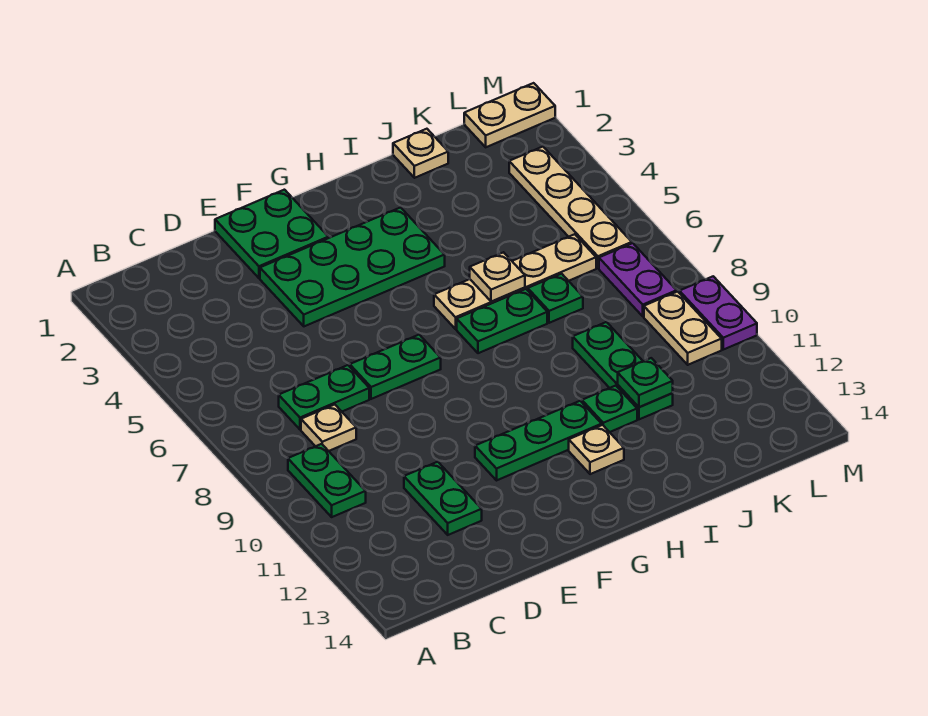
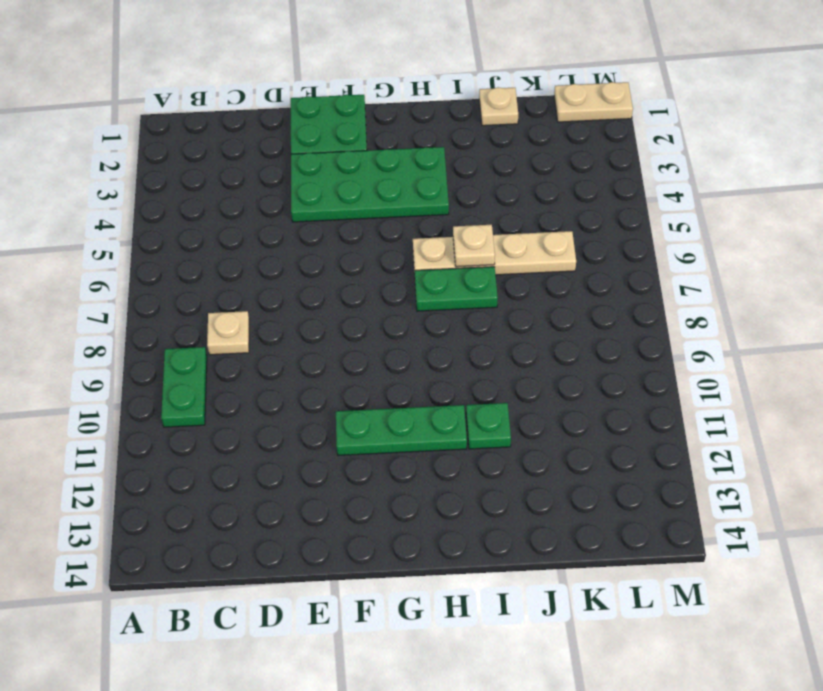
none -> green plate C7:D7 level 1
none -> green plate D11:D12 level 1
none -> green plate E7:F7 level 1

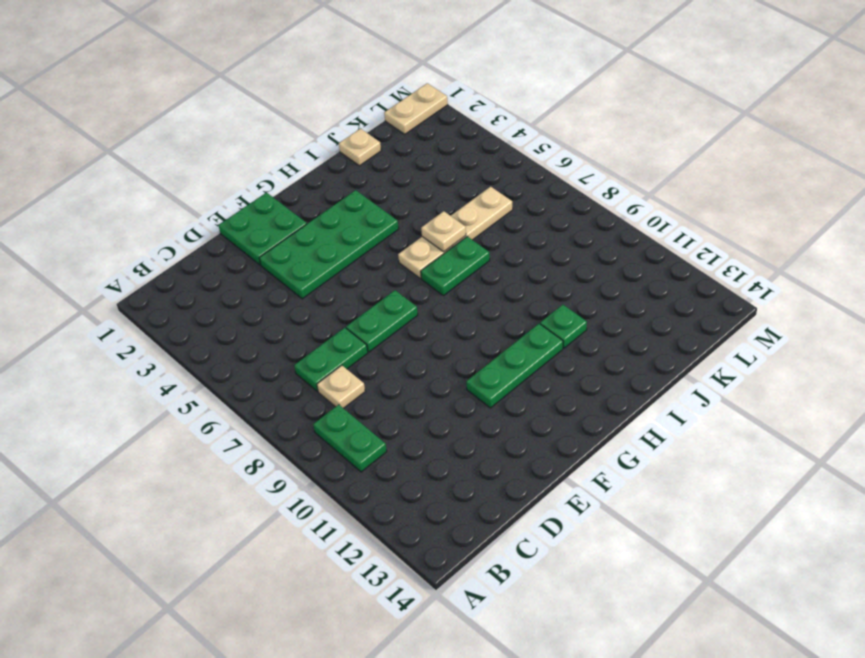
none -> green plate D11:D12 level 1
none -> tan plate H12 level 1
none -> green plate J7 level 1

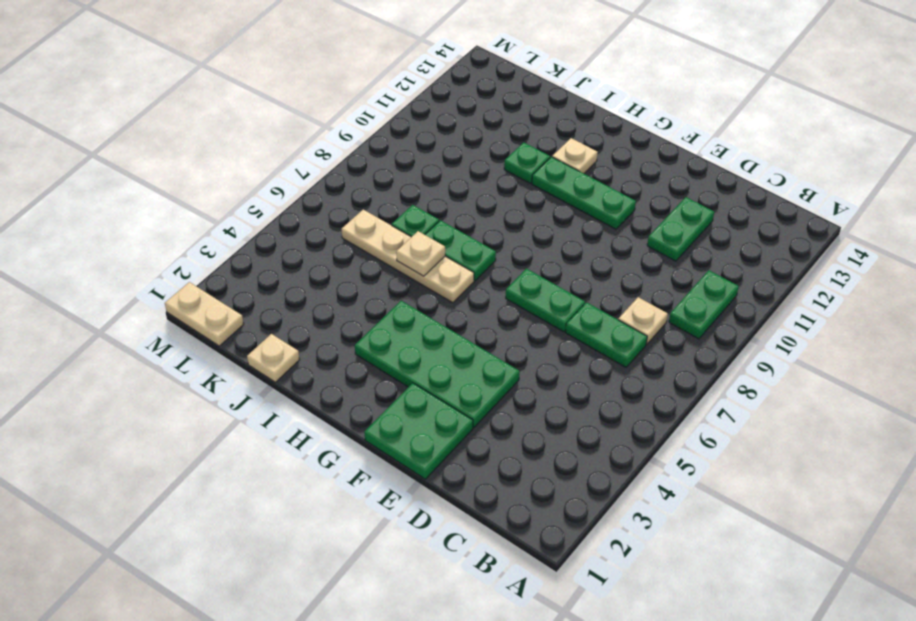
none -> green plate J9:J11 level 1
none -> tan plate L3:L6 level 1
none -> purple plate L7:L8 level 1

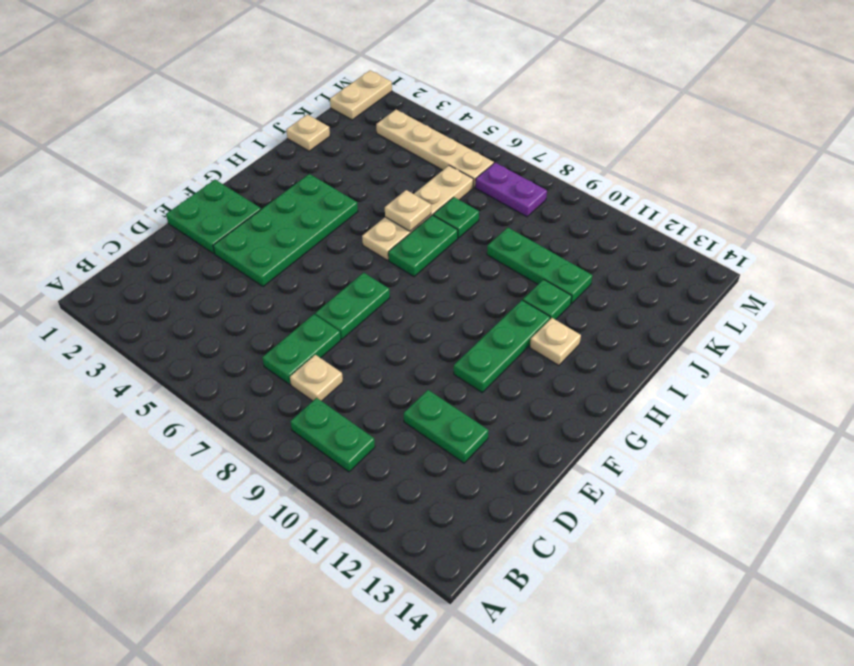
none -> tan plate L9:L10 level 1
none -> purple plate M9:M10 level 1
none -> green plate J11 level 2

